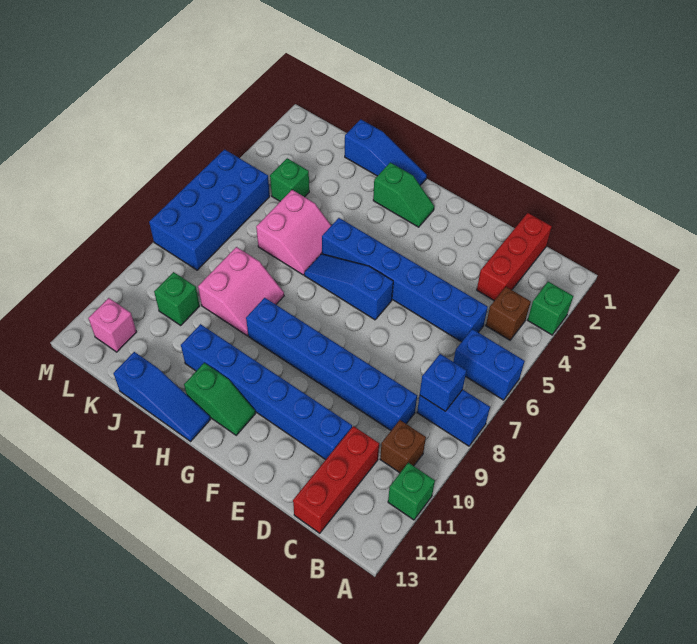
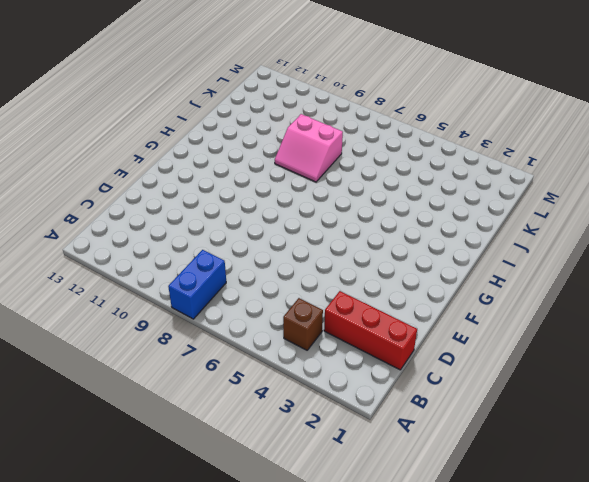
none -> green brick A3 level 1
none -> blue brick A6:B6 level 1
none -> green brick A11 level 1

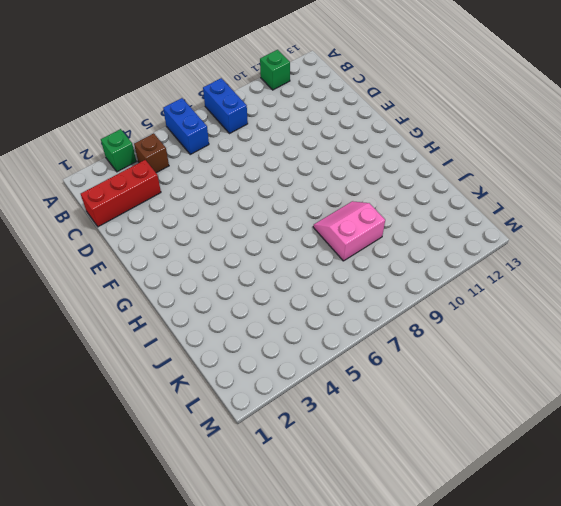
none -> brown brick B10 level 1
none -> blue brick C5:H5 level 1
none -> blue brick C9:H9 level 1

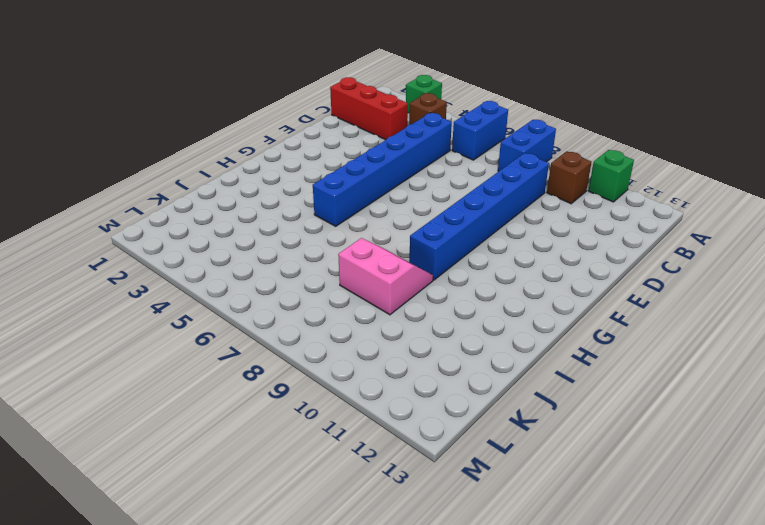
none -> red brick C11:C13 level 1
none -> blue brick D11:I11 level 1
none -> blue slope F6:H6 level 1 top F

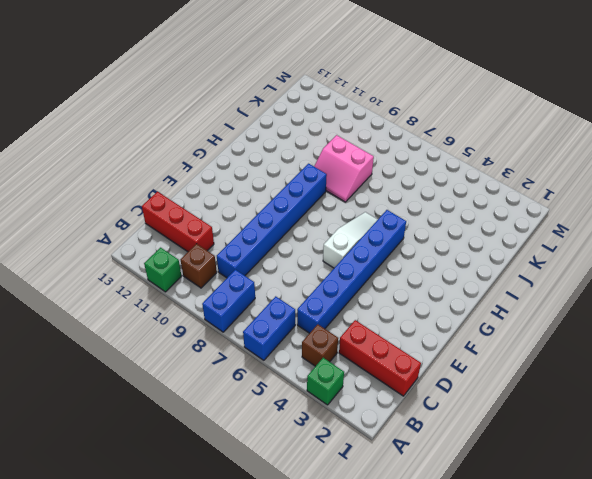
white slope F6:H6 level 1 top F -> blue slope F6:H6 level 1 top F
none -> blue brick D11:I11 level 1
none -> green slope G2:H2 level 1 top H
none -> green slope G12:H12 level 1 top H

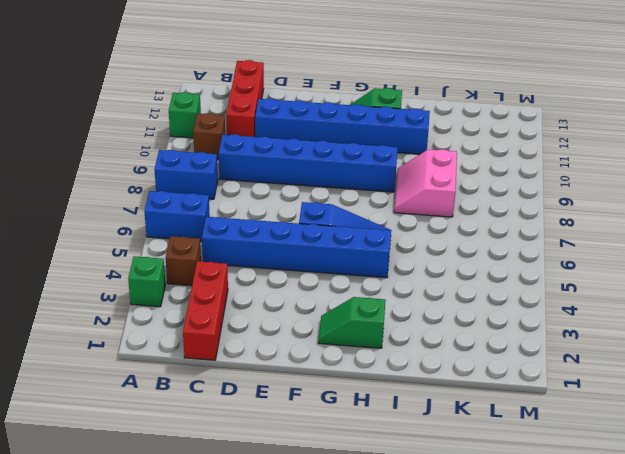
none -> blue slope H1:J1 level 1 top J
none -> blue slope H13:J13 level 1 top J
none -> pink slope I5:J6 level 1 top J

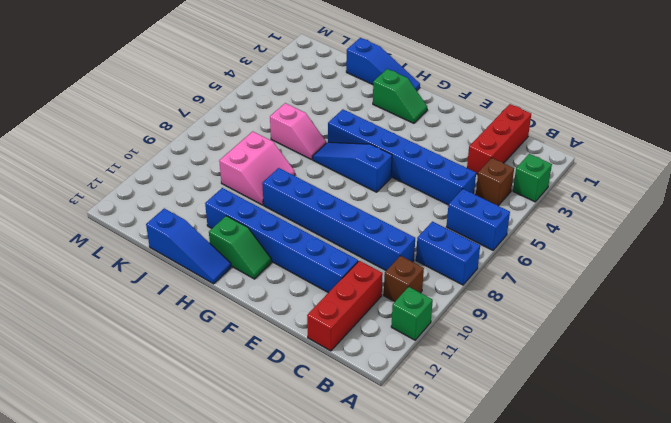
pink slope I6:J6 level 1 top J -> pink slope I5:J6 level 1 top J
none -> green brick K4 level 1
none -> green brick K10 level 1
none -> blue brick L5:M8 level 1

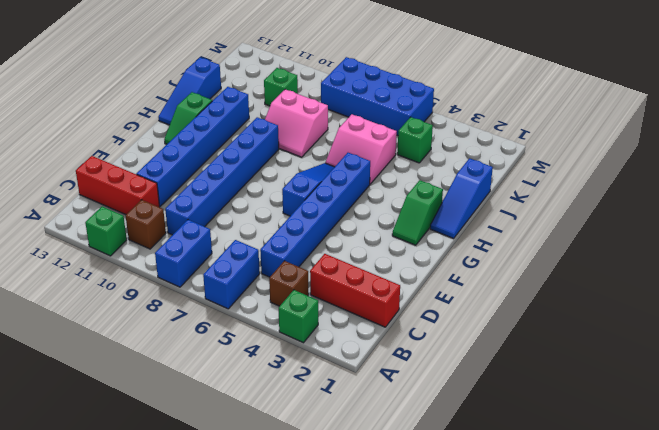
none -> pink brick L12 level 1
none -> blue brick B8 level 2

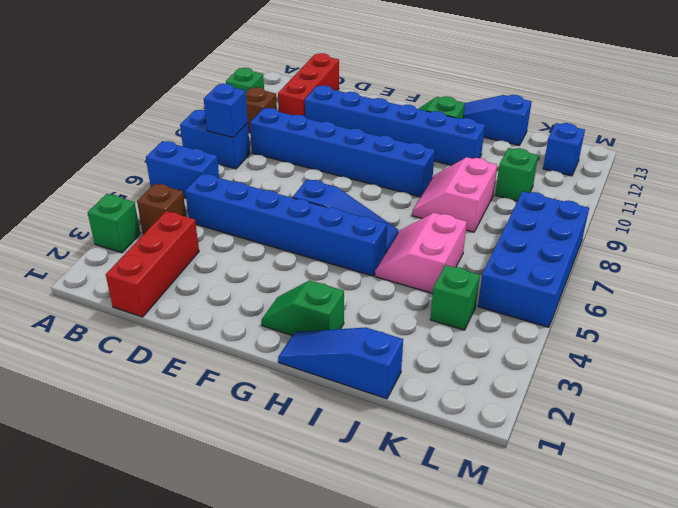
blue brick L12 level 1 -> pink brick L12 level 1

